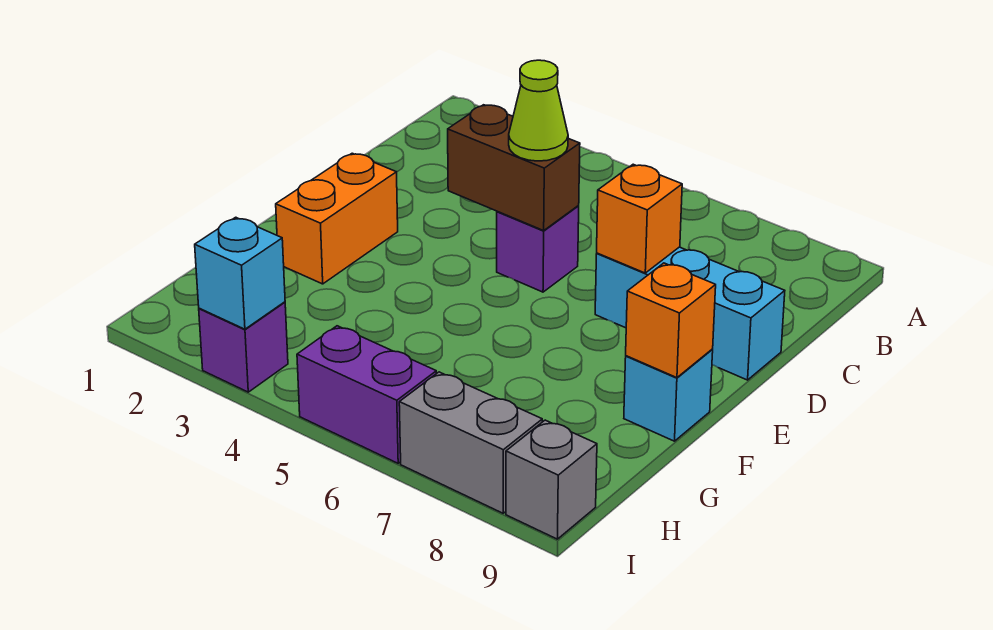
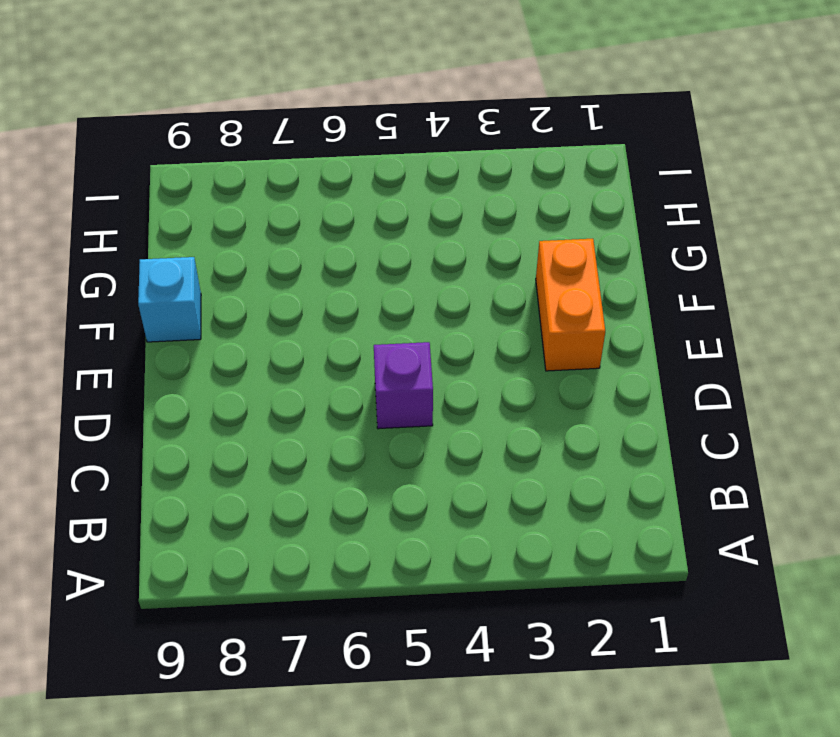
none -> cyan brick D7:D9 level 1
none -> purple brick I3 level 1
none -> purple brick I5:I6 level 1

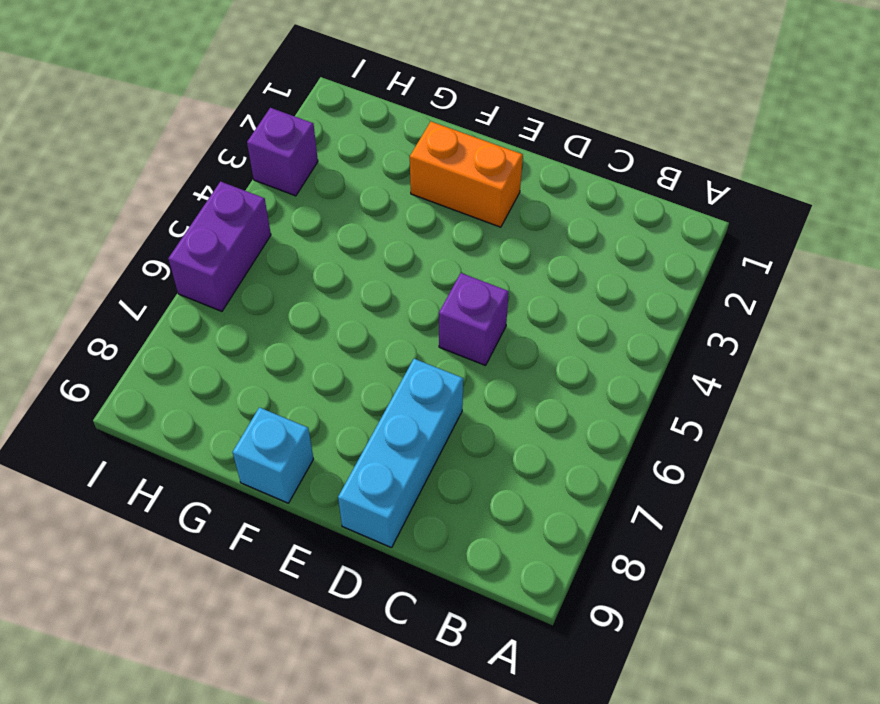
none -> grey brick I7:I8 level 1
none -> grey brick I9 level 1
none -> brown brick D4:D5 level 2

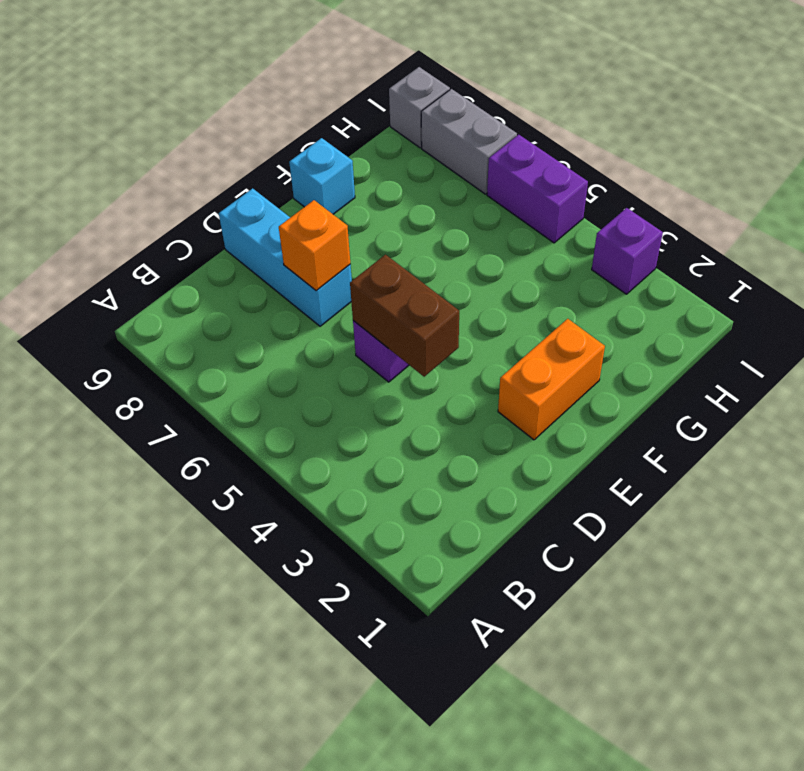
none -> orange brick F9 level 2
none -> cyan brick I3 level 2
none -> lime cone D5 level 3

